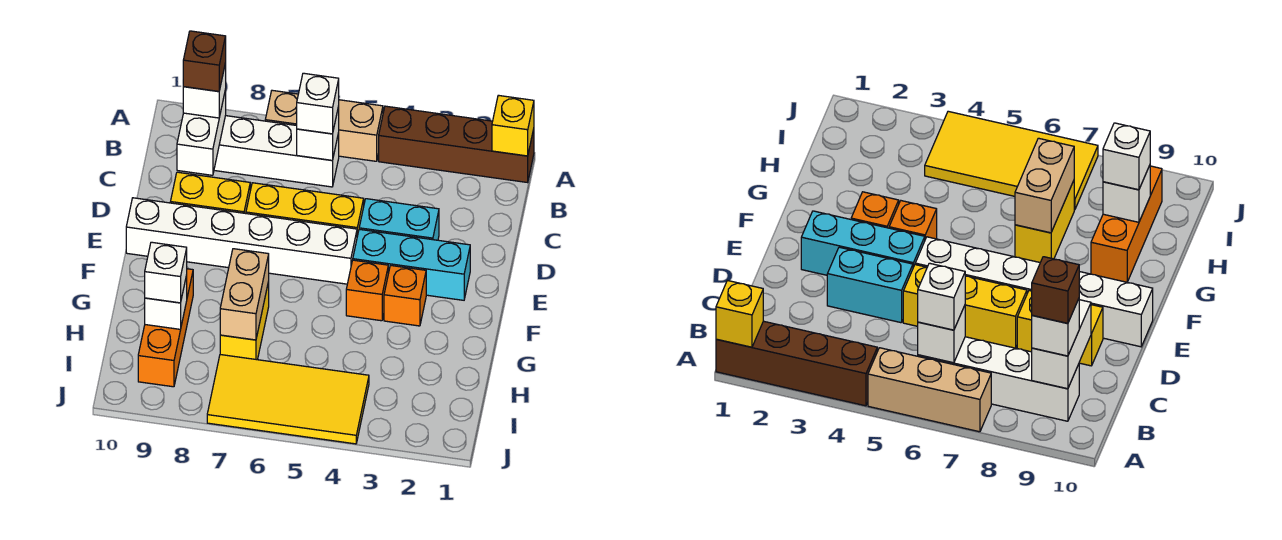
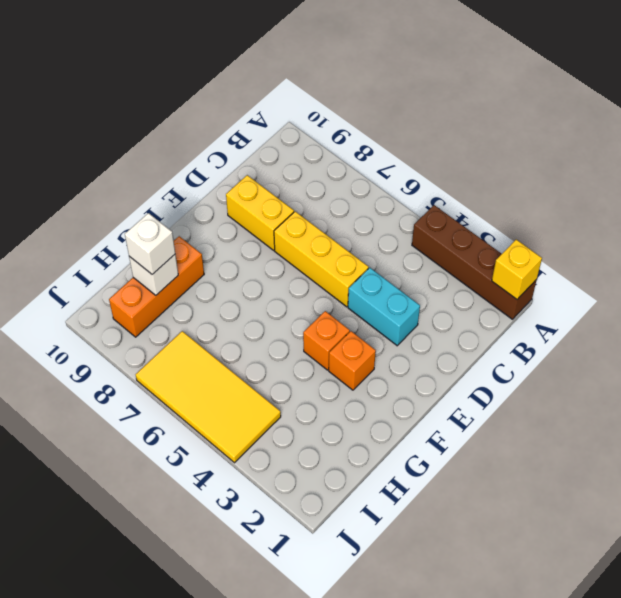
none -> tan brick A5:A7 level 1
none -> white brick B6:B9 level 1
none -> cyan brick E2:E4 level 1

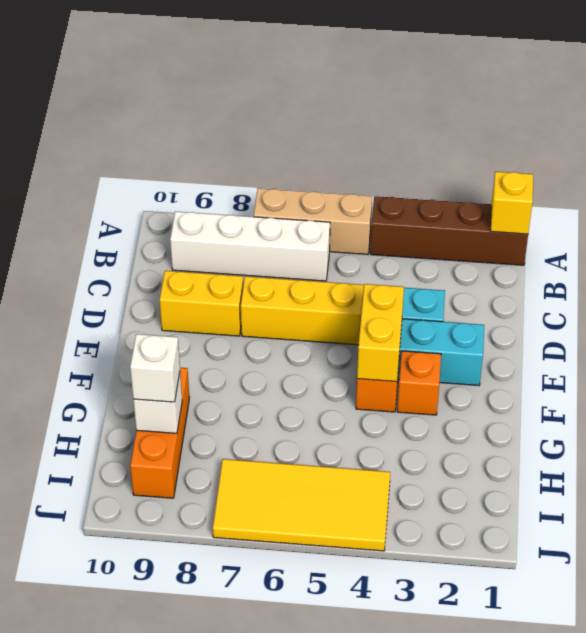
yellow brick E4:F4 level 2 -> yellow brick G7:H7 level 1
none -> white brick E5:E10 level 1
none -> white brick B6 level 2
none -> white brick B9:C9 level 2

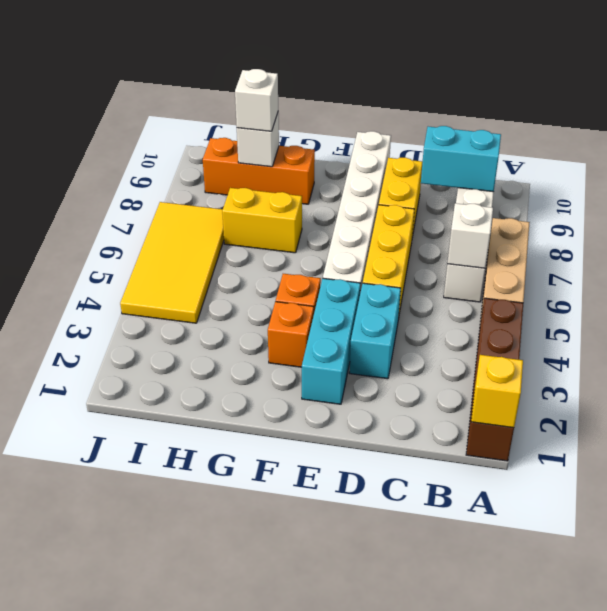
cyan brick B9:C9 level 2 -> white brick B9:C9 level 2
none -> tan brick G7:H7 level 2
none -> white brick B6 level 3
none -> white brick B9 level 3

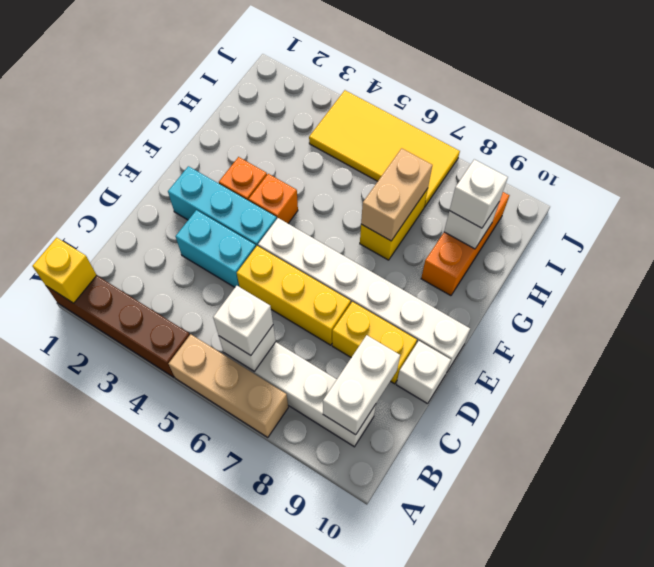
white brick D10 level 1 -> white brick B9 level 3
none -> brown brick B9 level 4

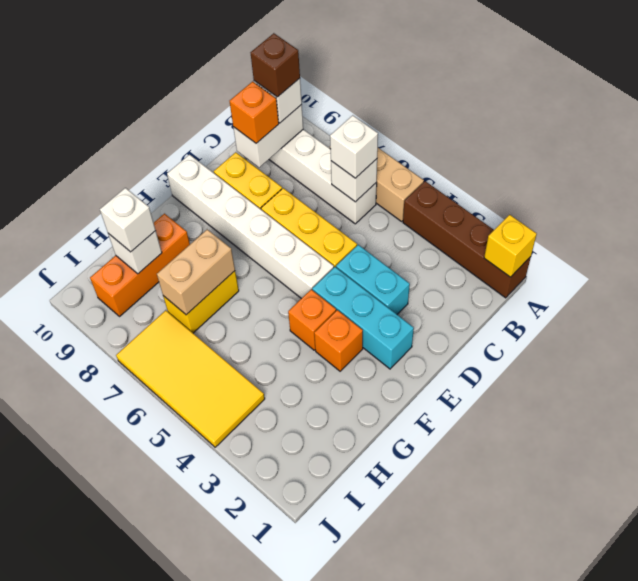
orange brick C9 level 3 -> none

